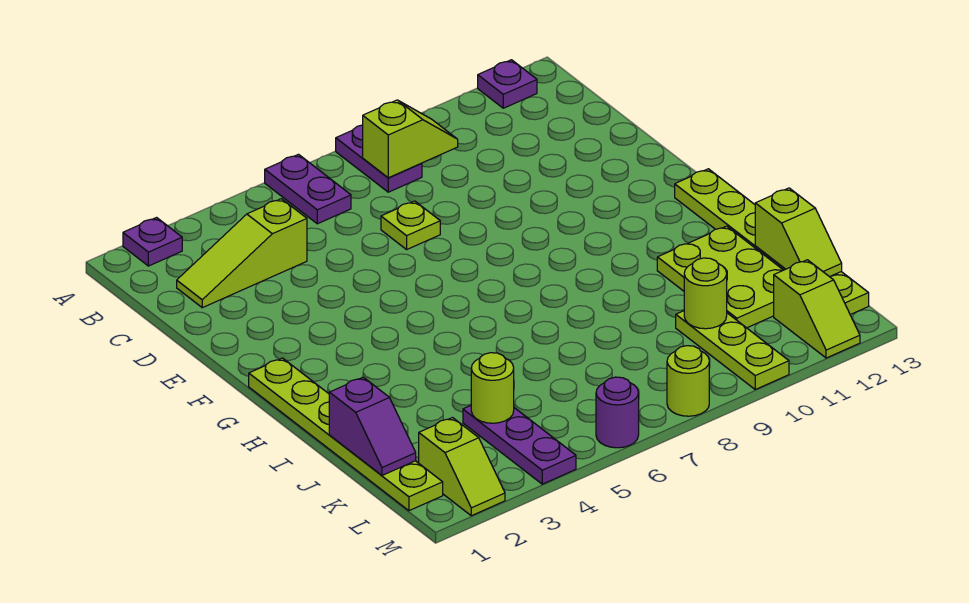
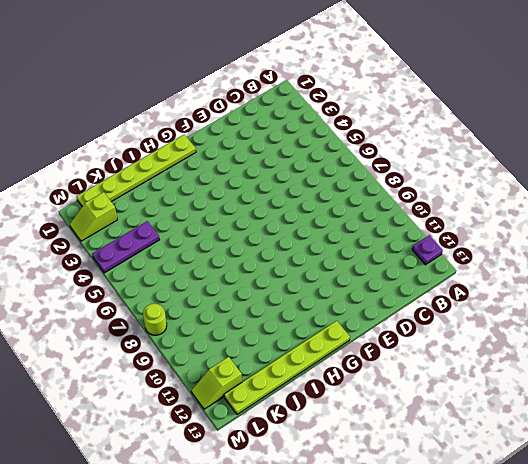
none -> purple plate A2 level 1
none -> purple plate A6:B6 level 1
none -> purple plate A8:B8 level 1

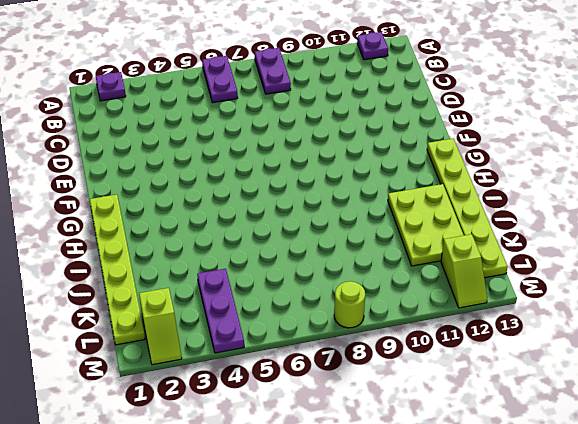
none -> lime slope C2:C4 level 1 top 4
none -> lime plate D7 level 1
none -> lime plate K10:M10 level 1

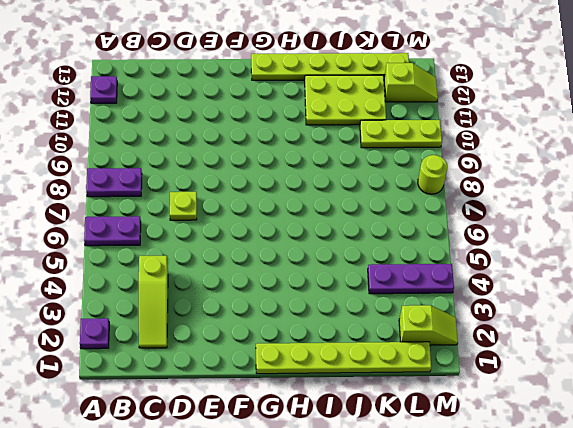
none -> purple round brick M6 level 1
none -> lime slope B8:B9 level 2 top 8
none -> purple slope J1:K1 level 2 top J

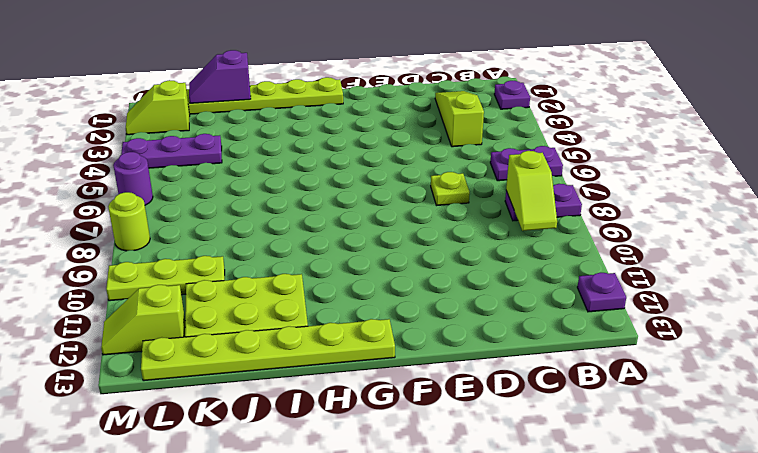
none -> lime slope J13:K13 level 2 top J
none -> lime round brick K4 level 2
none -> lime round brick K10 level 2

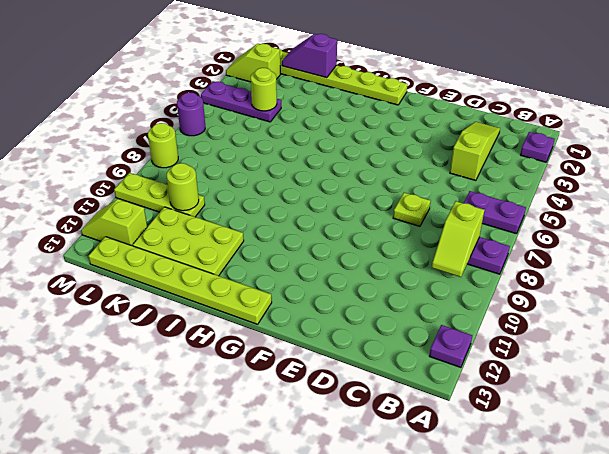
none -> lime slope J13:K13 level 2 top J

